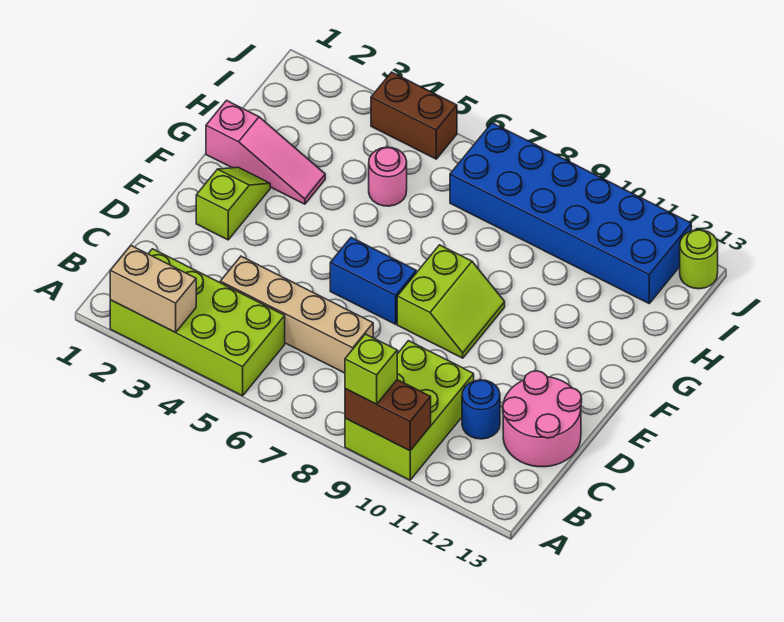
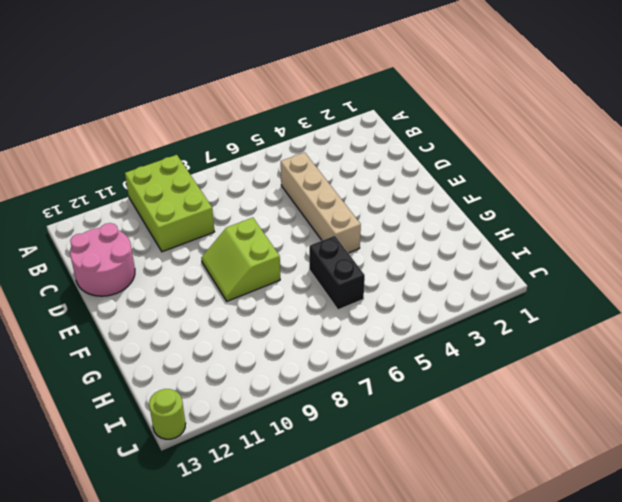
tan brick C5:F5 level 1 -> tan brick C4:C7 level 1
black brick G6:H6 level 1 -> none
none -> lime brick A2:B5 level 1
none -> blue round brick C11 level 1
none -> lime slope E2:F2 level 1 top E

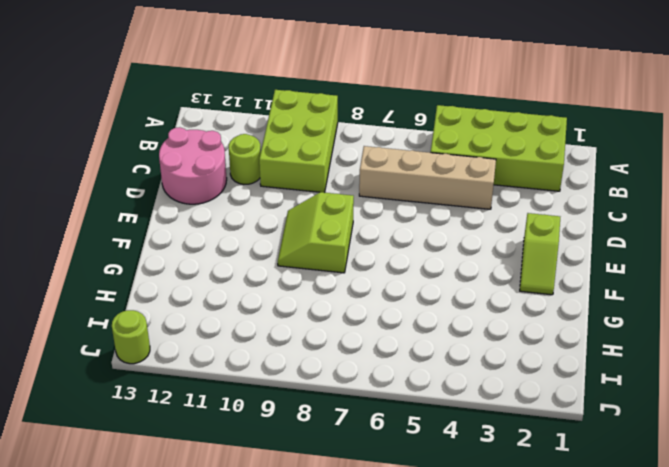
lime round brick C11 level 1 -> blue round brick C11 level 1
none -> blue brick E6:E7 level 1
none -> pink slope G1:G3 level 1 top 1
none -> pink round brick H5 level 1

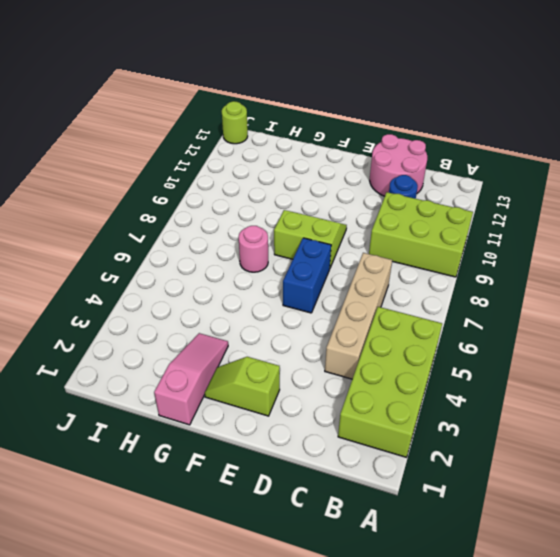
pink round brick G7 level 1 -> pink round brick H5 level 1
none -> blue brick I7:J12 level 1
none -> brown brick J4:J5 level 1
none -> tan brick A2:A3 level 2

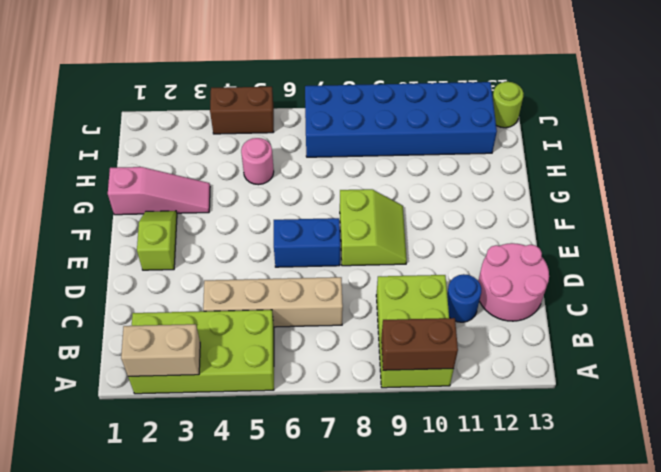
none -> lime brick A9 level 3

